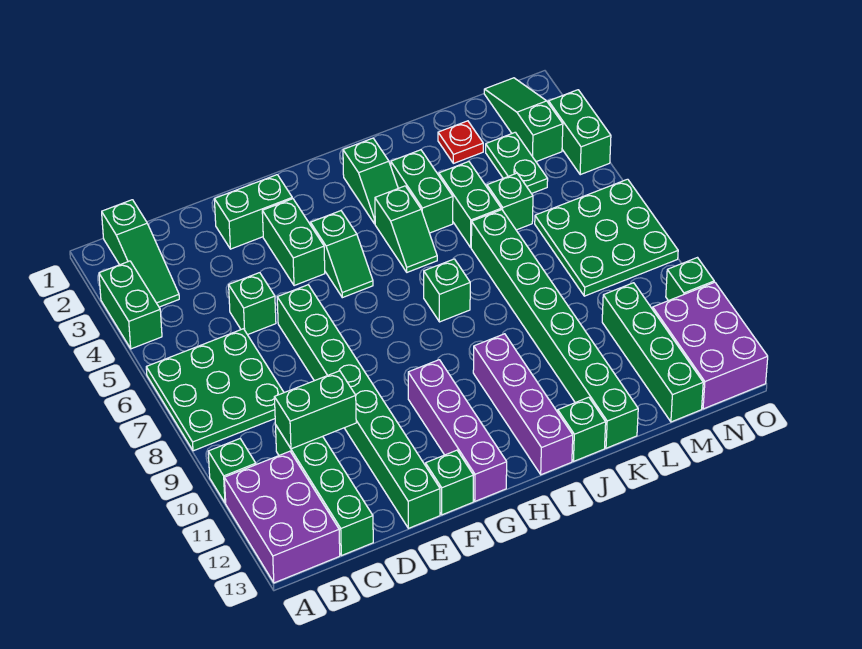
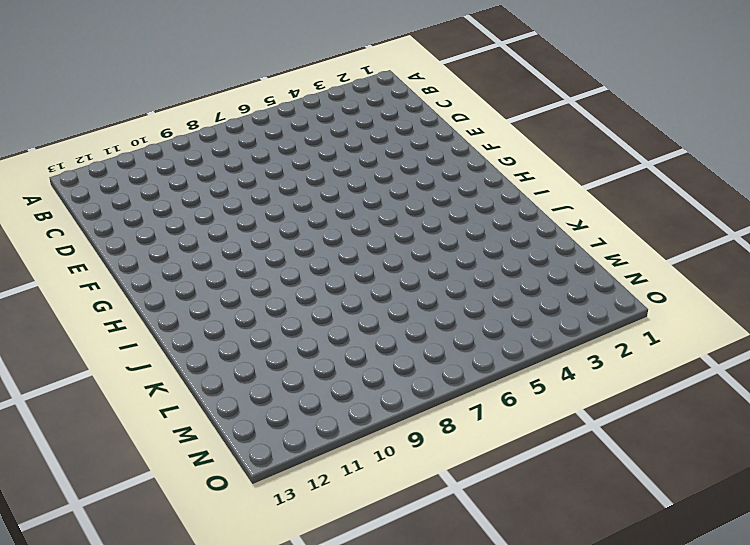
none -> green brick A3:A4 level 1
none -> green plate A6:C8 level 1
none -> green brick A10 level 1
none -> purple brick A11:B13 level 1

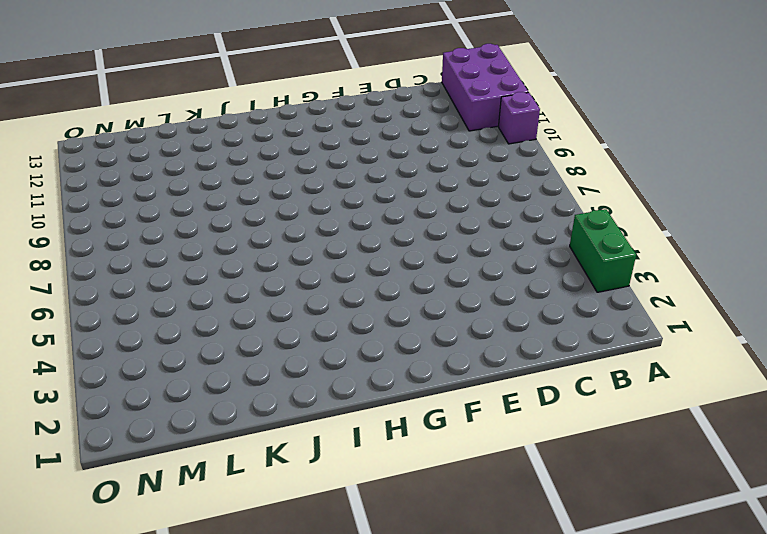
purple brick A10 level 1 -> green brick A10 level 1
none -> green plate A6:C8 level 1
none -> green slope B1:B3 level 1 top 1
none -> green brick C10:C13 level 1
none -> green brick D5 level 1

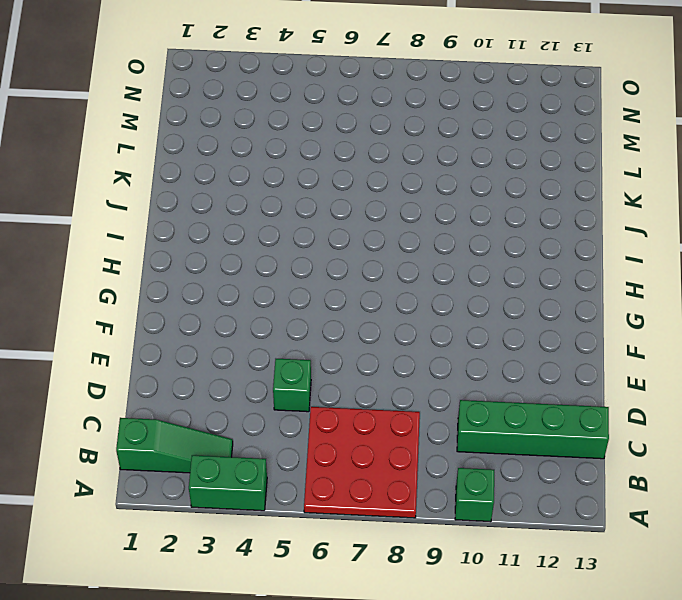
red plate A6:C8 level 1 -> green plate A6:C8 level 1
none -> purple brick A11:B13 level 1
none -> green brick E2:F2 level 1
none -> green brick E6:E13 level 1
none -> green brick F3:F4 level 1

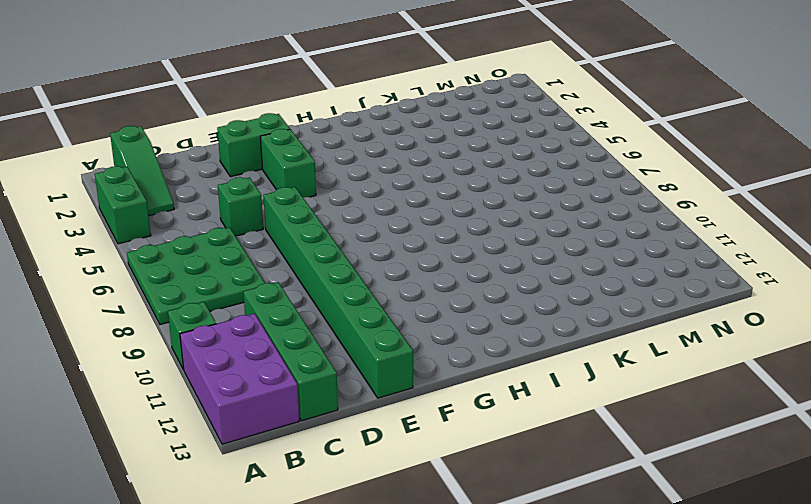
none -> green brick F13 level 1
none -> green slope G4:G5 level 1 top 4
none -> purple brick G10:G13 level 1
none -> green slope I2:I3 level 1 top 2

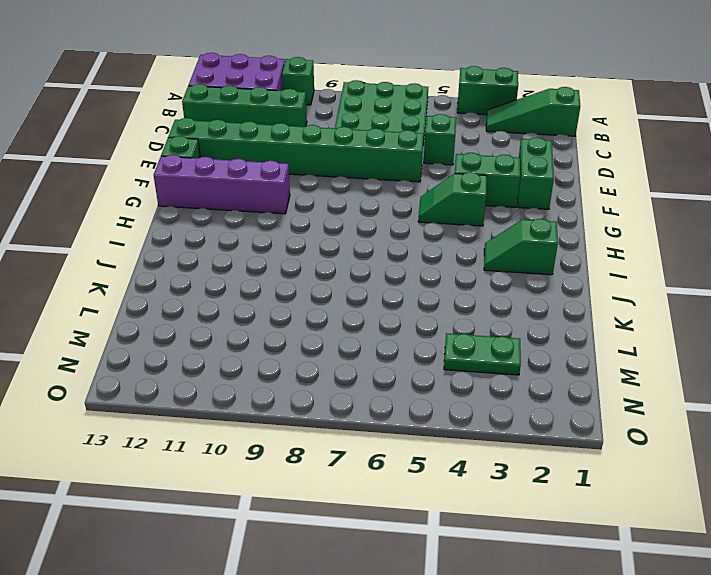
none -> green slope I4:I5 level 1 top 4
none -> green brick I7 level 1
none -> purple brick I10:I13 level 1
none -> green brick J3:J4 level 1

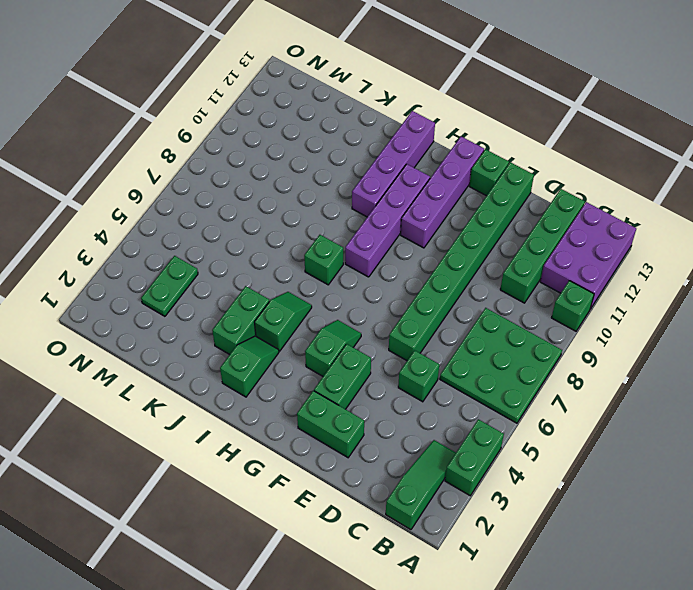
purple brick H8:H11 level 1 -> none
none -> green brick J13 level 1
none -> green brick K4:K5 level 1
none -> green brick K6:K13 level 1
none -> red plate L2 level 1

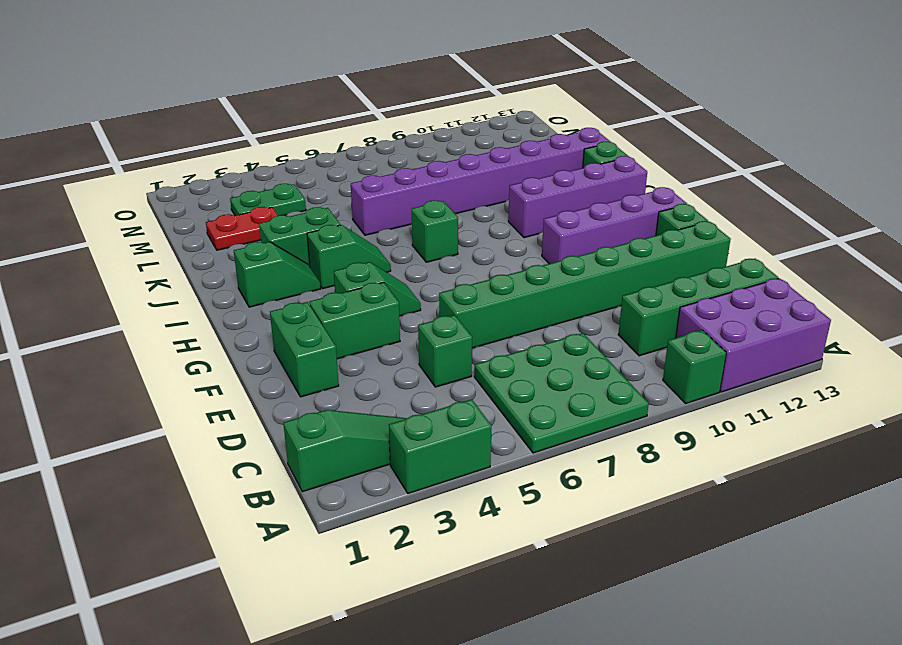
purple brick K6:K13 level 1 -> green brick K6:K13 level 1
red plate L2:L3 level 1 -> red plate L2 level 1
none -> green brick K4:K5 level 1
none -> green brick L5 level 1
none -> green plate M6:O8 level 1
none -> green brick M10:M13 level 1

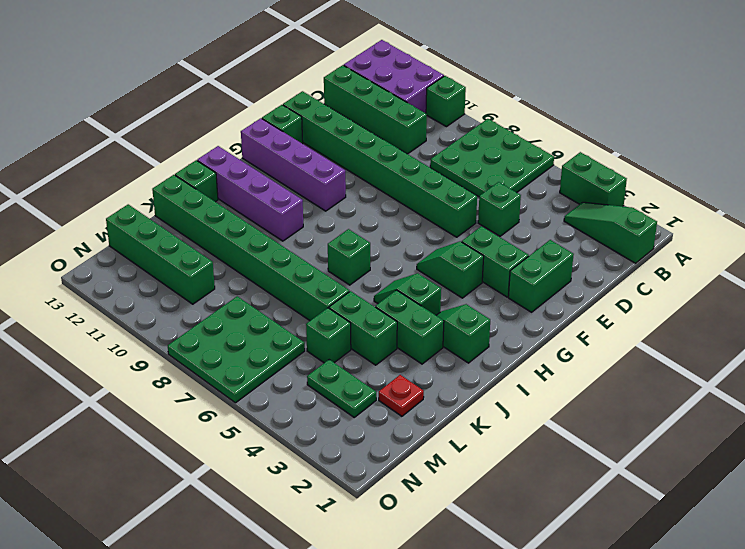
none -> green slope N1:N3 level 1 top 3
none -> purple brick N11:O13 level 1
none -> green brick O3:O4 level 1
none -> green brick O10 level 1

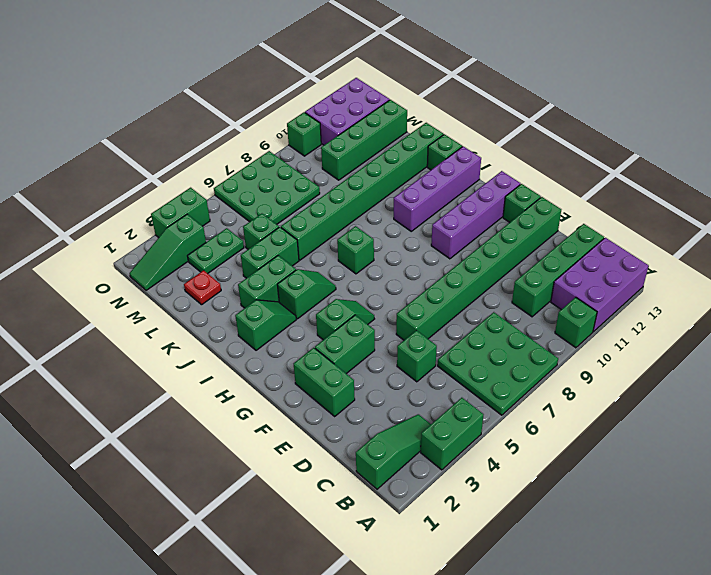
none -> green brick C10:D10 level 2

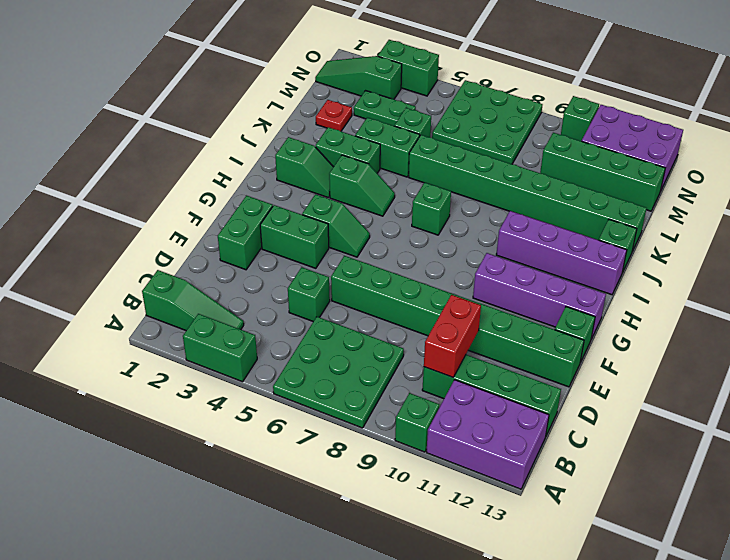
red brick C10:D10 level 2 -> green brick C10:D10 level 2

